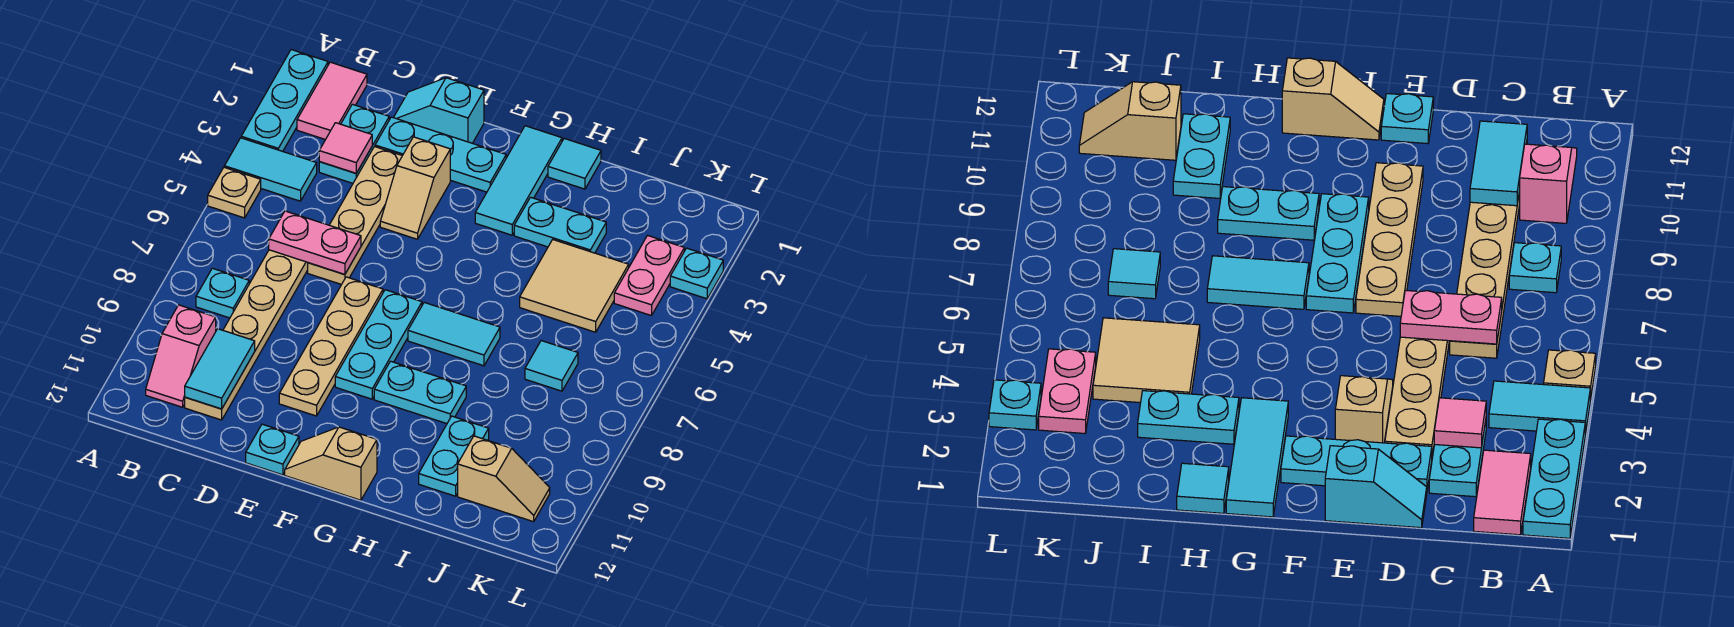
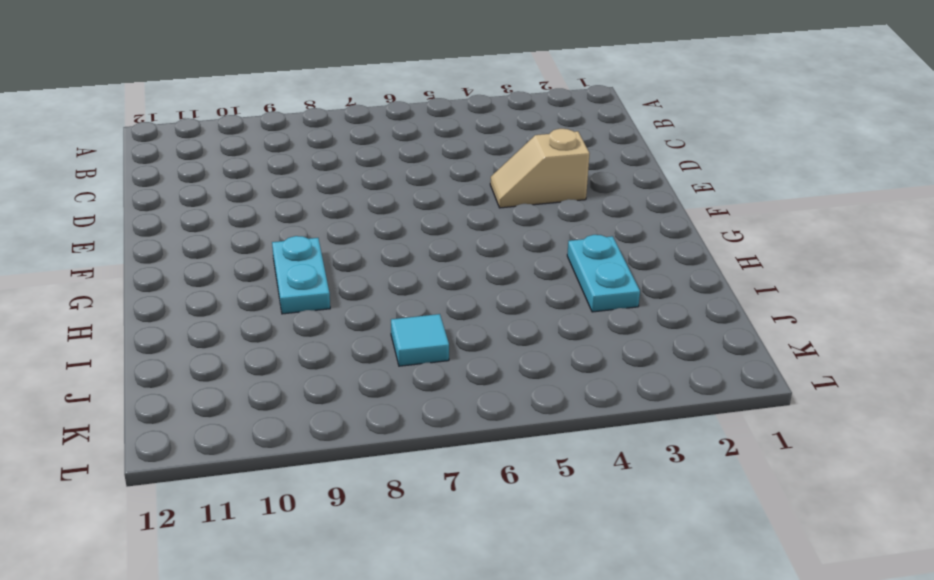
none -> cyan plate A1:A3 level 1
none -> cyan tile A4:B4 level 1
none -> tan plate A5 level 1
none -> pink tile B1:B2 level 1

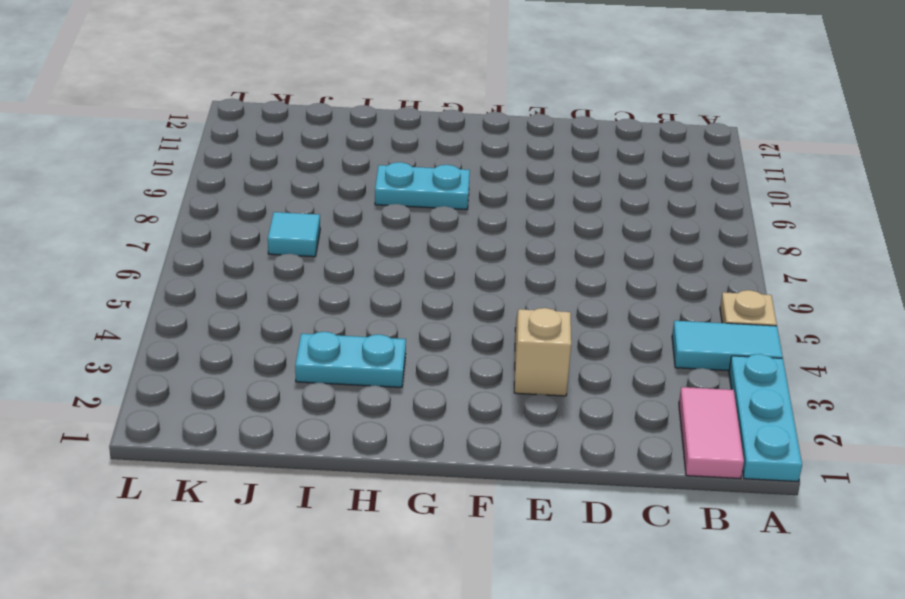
none -> cyan plate B8 level 1
none -> pink slope B10:B11 level 1 top 10
none -> cyan plate C2:C3 level 1
none -> tan plate C6:C11 level 1

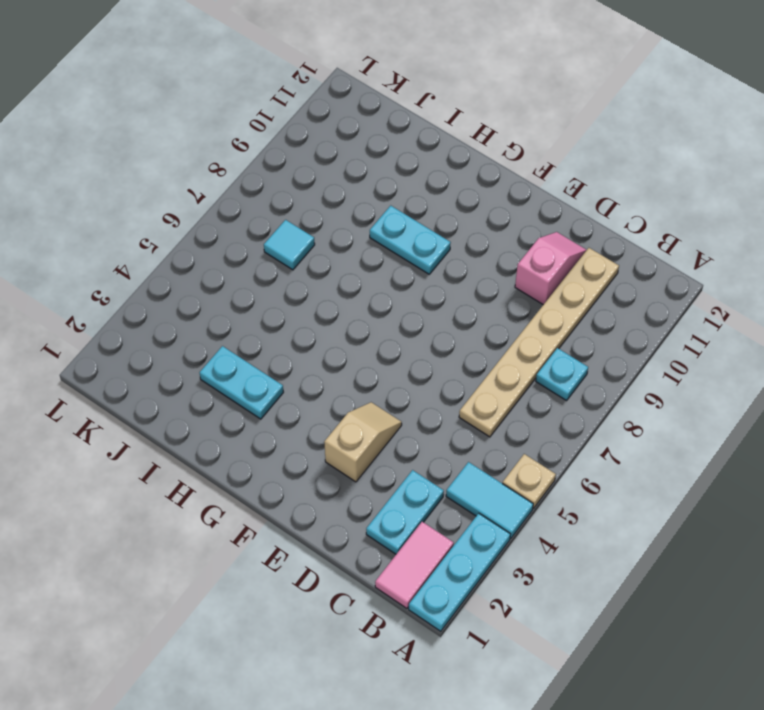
pink slope D10:D11 level 1 top 10 -> pink slope B10:B11 level 1 top 10
none -> cyan slope D1:E1 level 1 top E
none -> cyan plate D2:F2 level 1
none -> tan plate D3:D6 level 1
none -> tan plate E7:E10 level 1

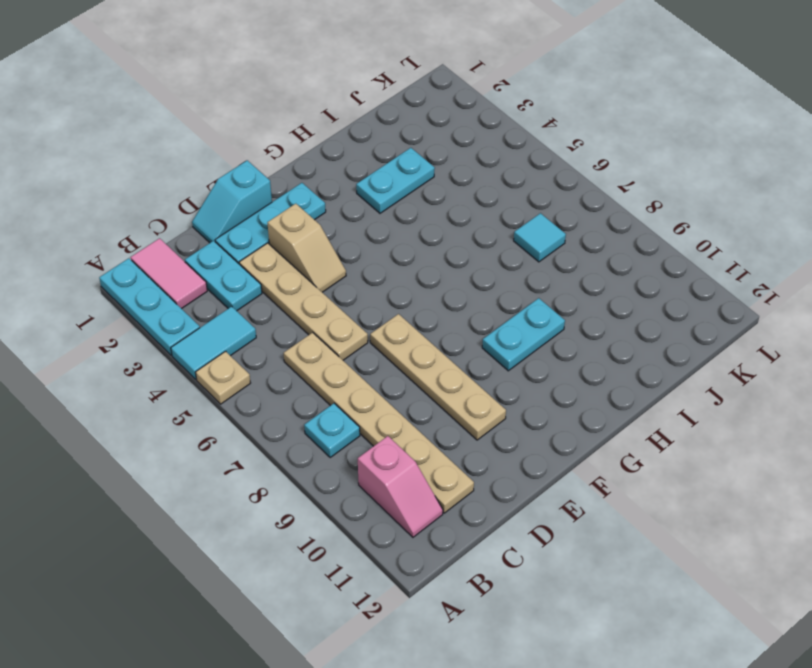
none -> cyan plate E12 level 1
none -> cyan plate F7:F9 level 1
none -> tan slope F12:G12 level 1 top G
none -> cyan tile G1:G3 level 1

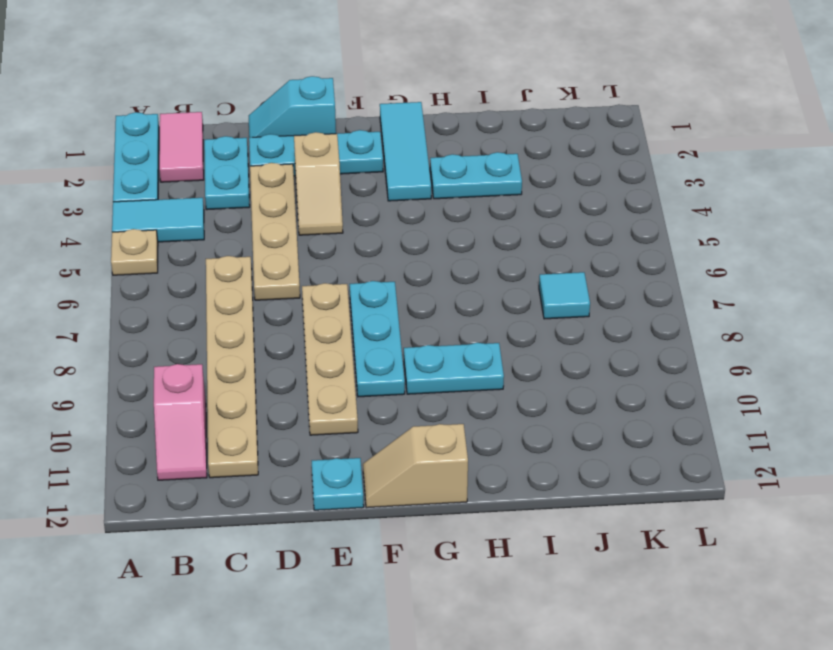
none -> cyan plate B8 level 1
none -> cyan tile G7:H7 level 1
none -> cyan tile H1 level 1
none -> tan tile I4:J5 level 1

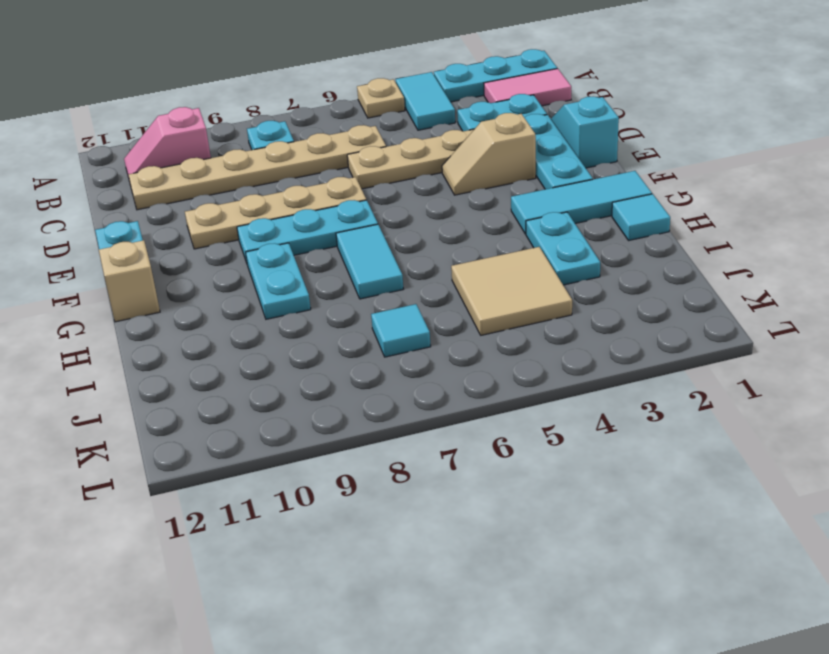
none -> cyan plate I10:I11 level 1
none -> tan slope J11:K11 level 1 top J
none -> pink plate K3:K4 level 1
none -> cyan plate L3 level 1

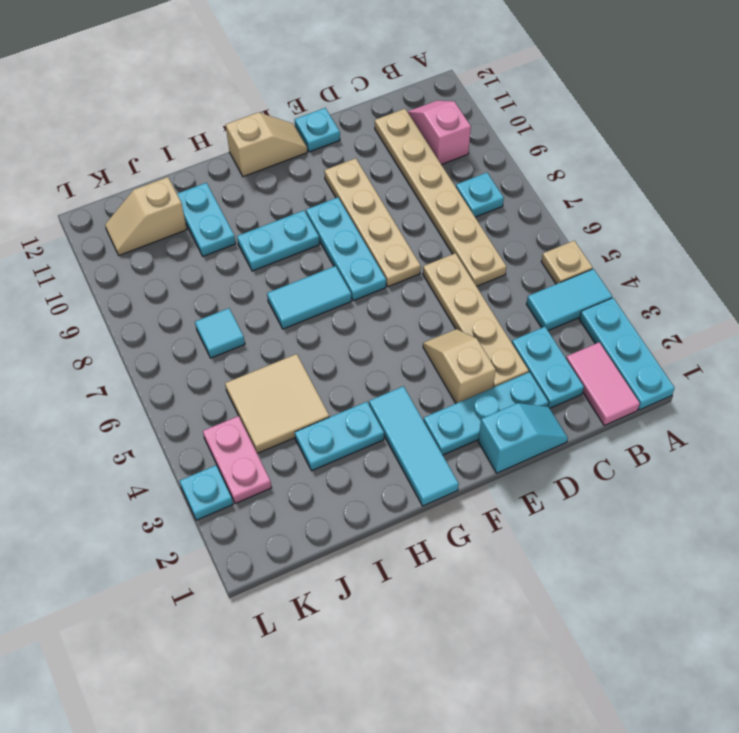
none -> cyan tile H1 level 1
none -> pink tile C3 level 2
none -> pink plate C6:D6 level 2
none -> cyan tile C10:C11 level 2

